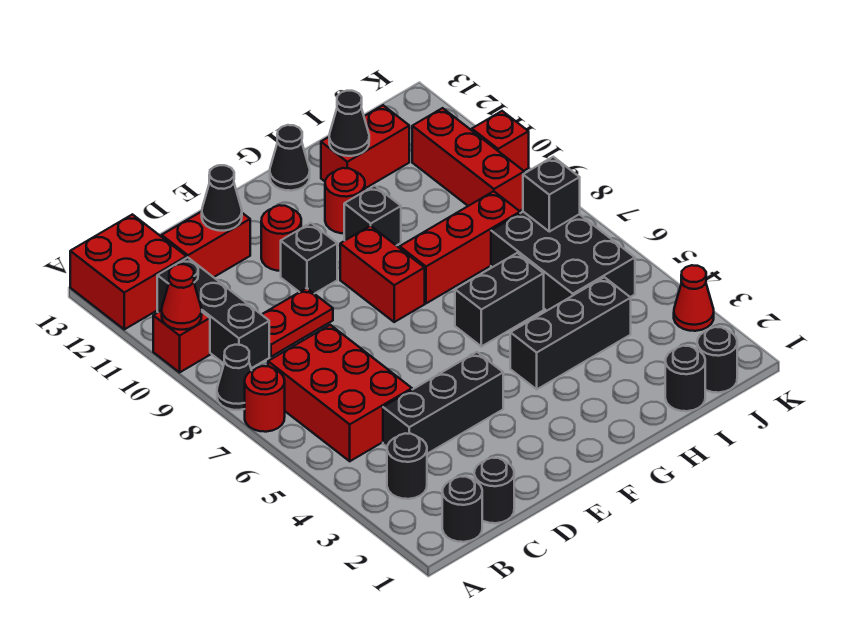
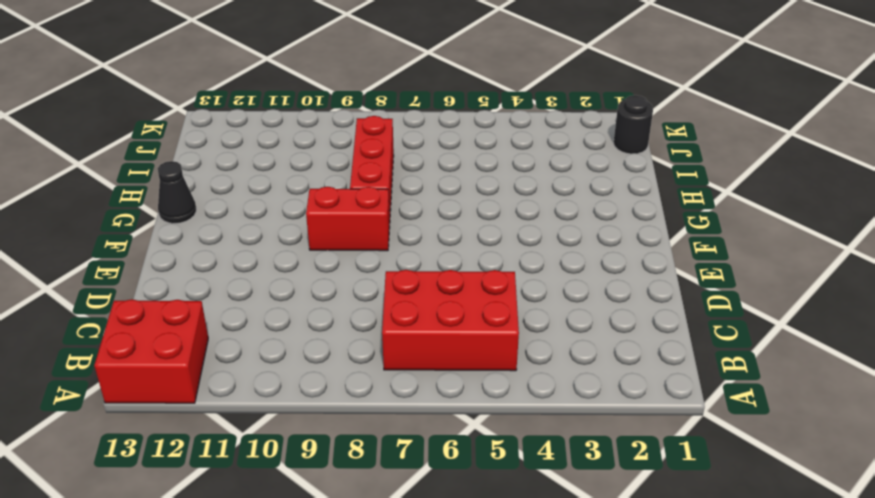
none -> red round brick A7 level 1
none -> black cone A8 level 1
none -> red brick A10 level 1
none -> black round brick B1 level 1

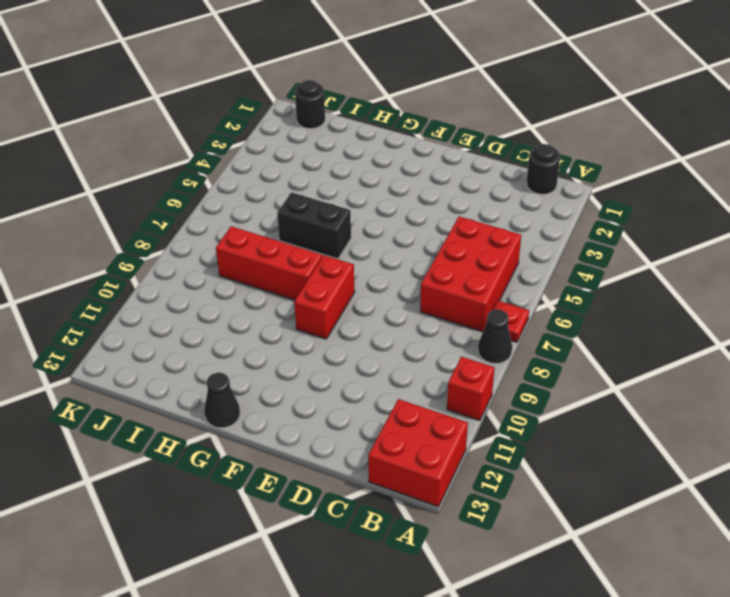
red plate A7 level 1 -> red round brick A7 level 1
none -> black round brick B3 level 1
none -> black brick B9:B11 level 1
none -> black round brick C1 level 1
none -> black brick C4:E4 level 1

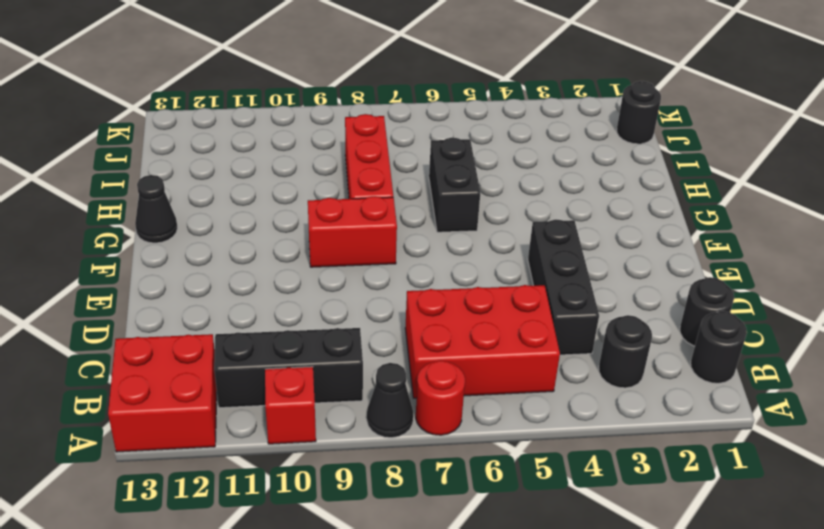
none -> red plate C9:D9 level 1
none -> red brick C12:D12 level 1
none -> black brick E10 level 1
none -> red round brick E11 level 1

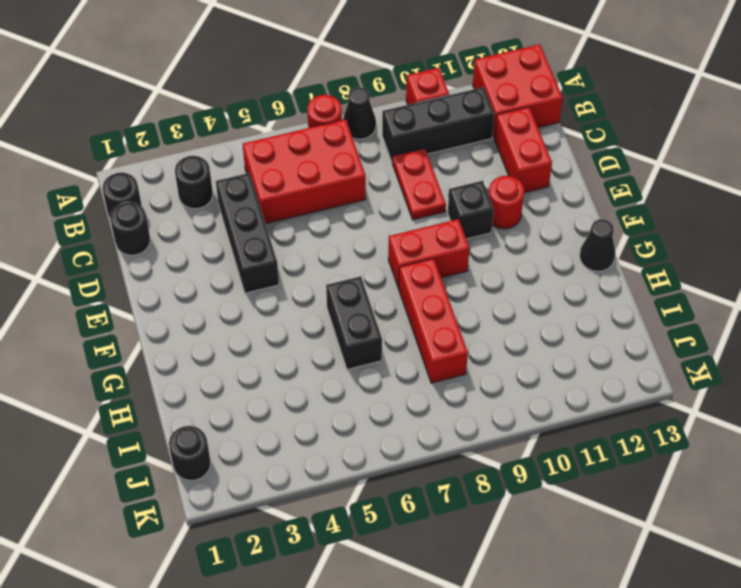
none -> black brick G4:I4 level 1
none -> black brick G10 level 1
none -> red round brick G11 level 1
none -> red brick H12:I12 level 1

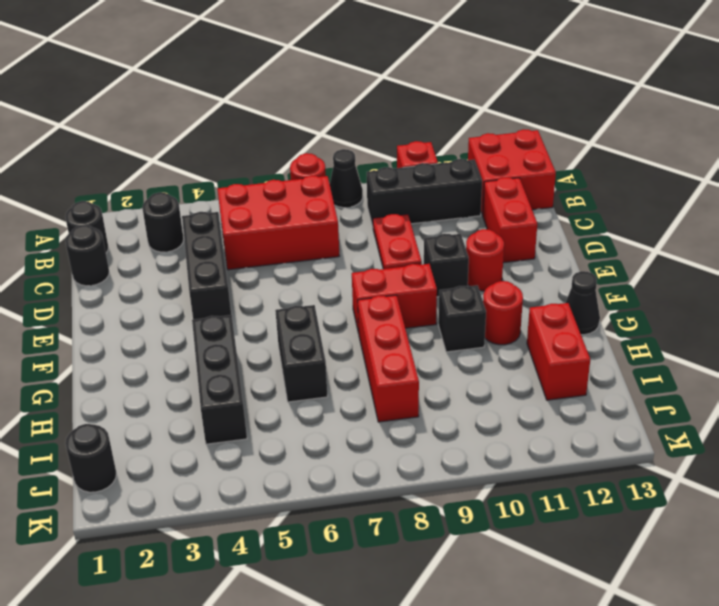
none -> black round brick I1 level 1
none -> black brick I5:J7 level 1
none -> red brick J9:J11 level 1
none -> red cone K3 level 1

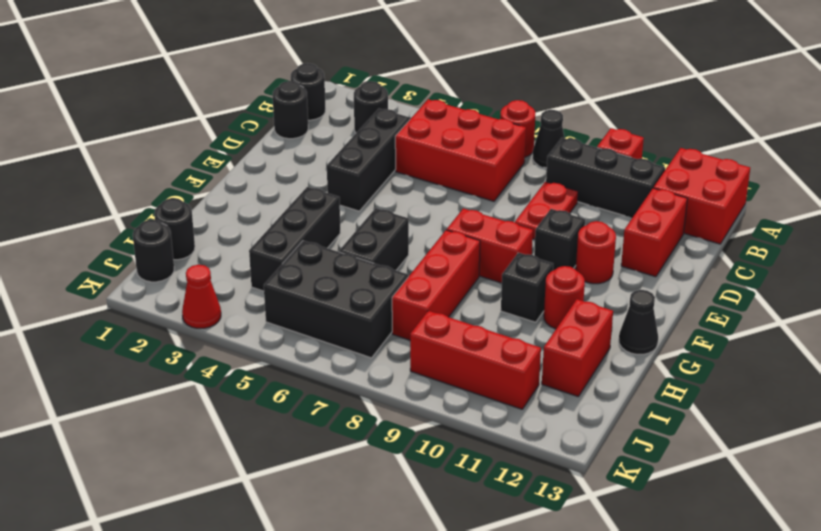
none -> red brick K10 level 1
none -> red cone A10 level 2
none -> black cone D12 level 2
none -> black cone H12 level 2

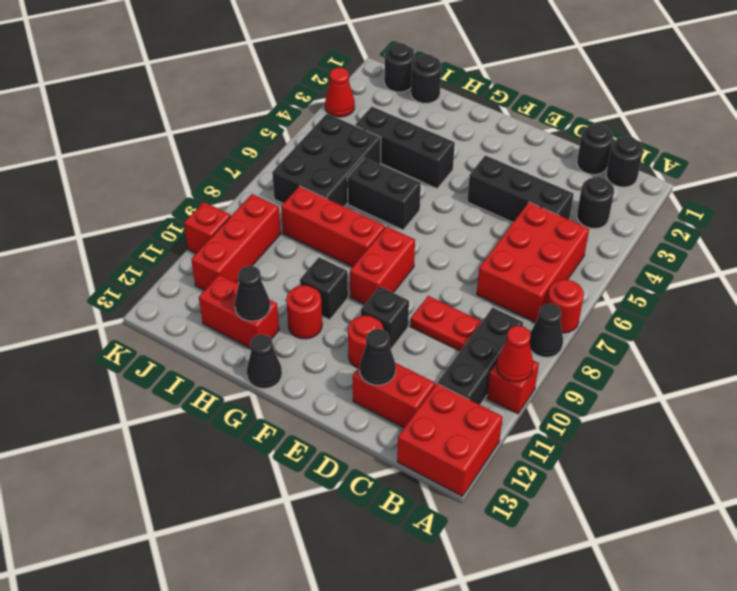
none -> black brick J7 level 2

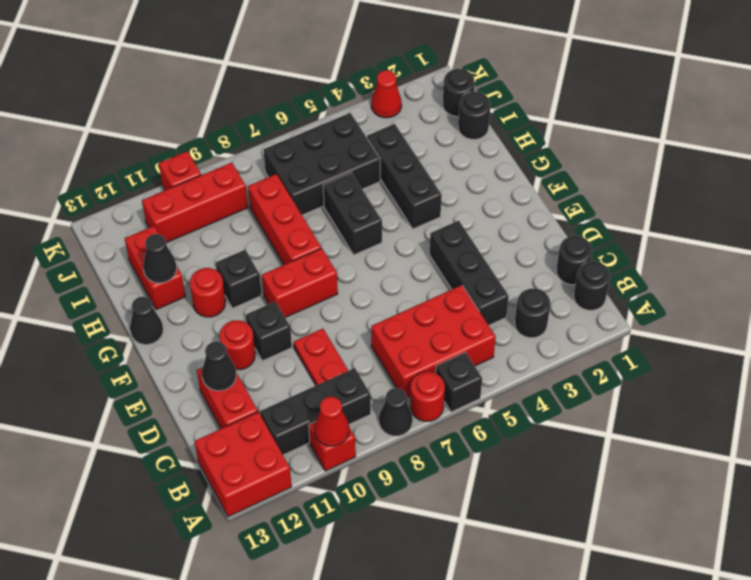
black brick A6 level 1 -> black brick J7 level 2

